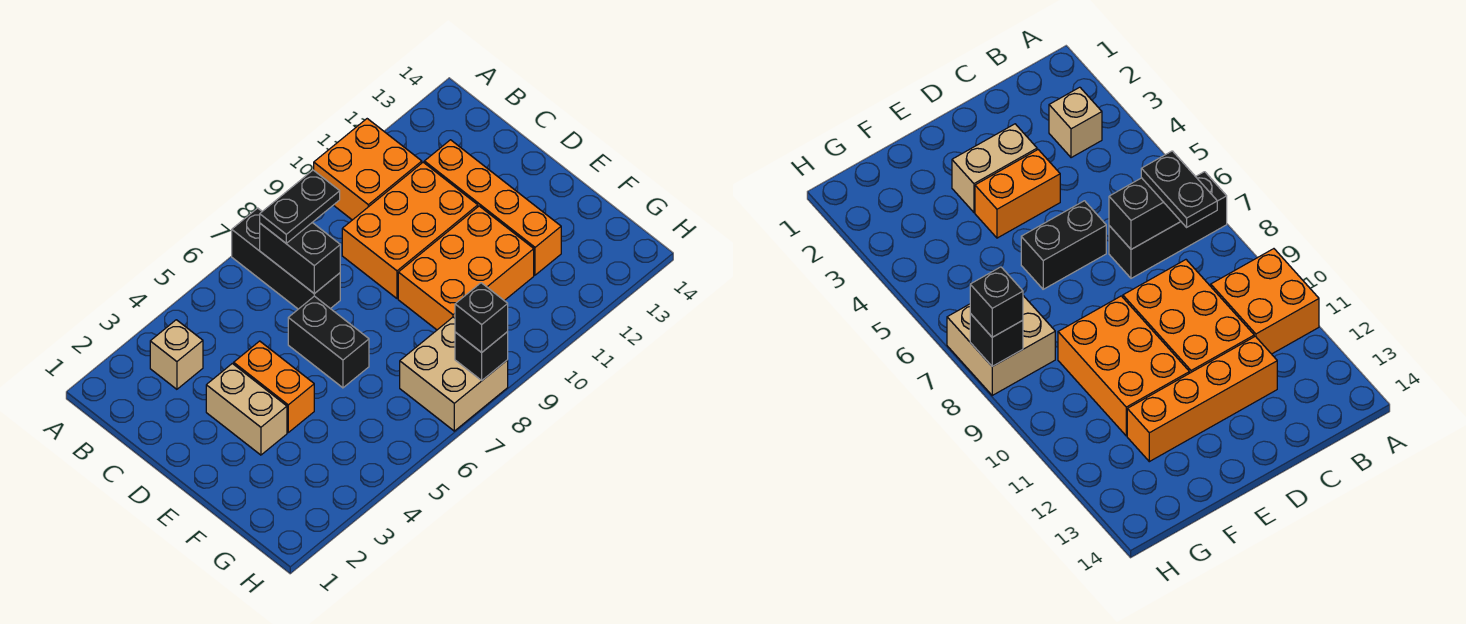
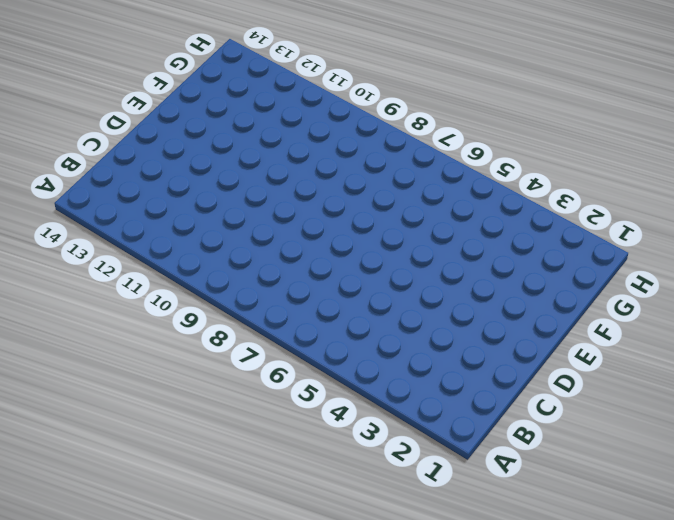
none -> black brick A7:C7 level 1
none -> orange brick A10:B11 level 1
none -> tan brick B3 level 1

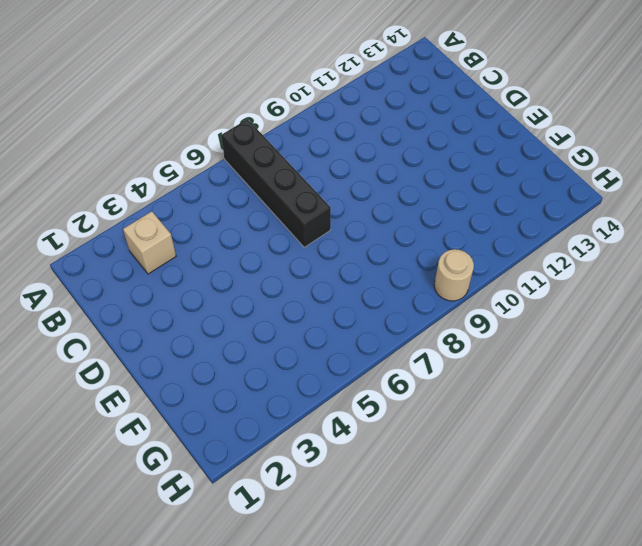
black brick A7:D7 level 1 -> black brick A7:C7 level 1
tan round brick H9 level 1 -> none
none -> orange brick A10:B11 level 1
none -> orange brick C9:D11 level 1
none -> orange brick C12:F12 level 1

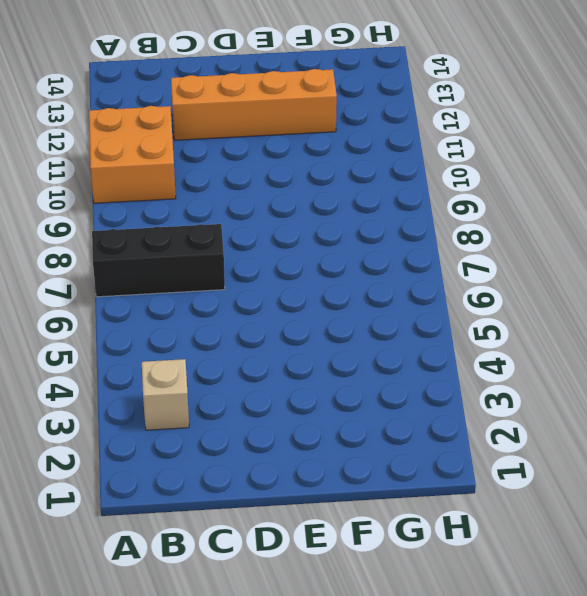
none -> orange brick C9:D11 level 1
none -> tan brick D3:E3 level 1
none -> orange brick D4:E4 level 1

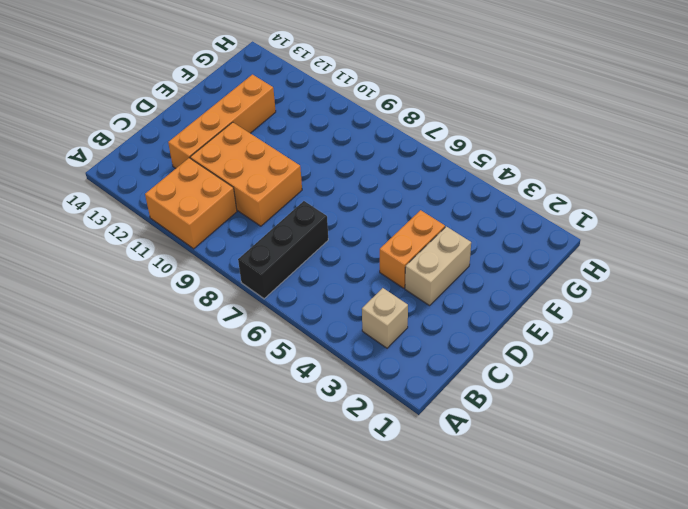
none -> black brick D6:E6 level 1
none -> orange brick E9:F11 level 1
none -> tan brick G7:H8 level 1

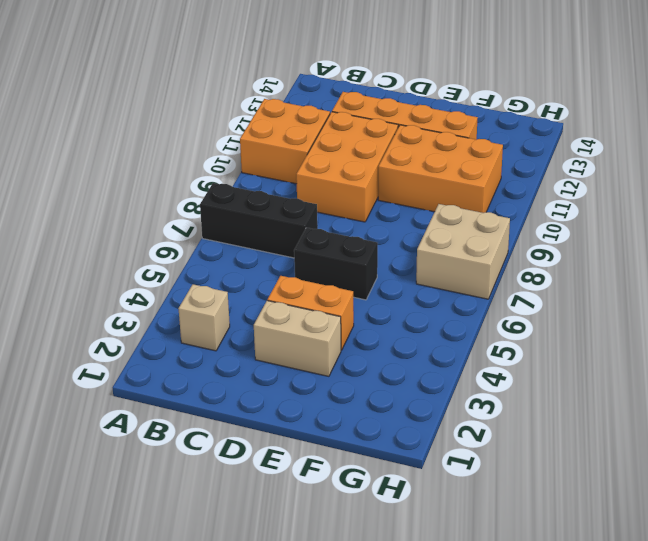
orange brick E10:G11 level 1 -> orange brick E9:F11 level 1
none -> black brick B7:C7 level 2
none -> black brick H8 level 2
none -> black plate B7:B8 level 3

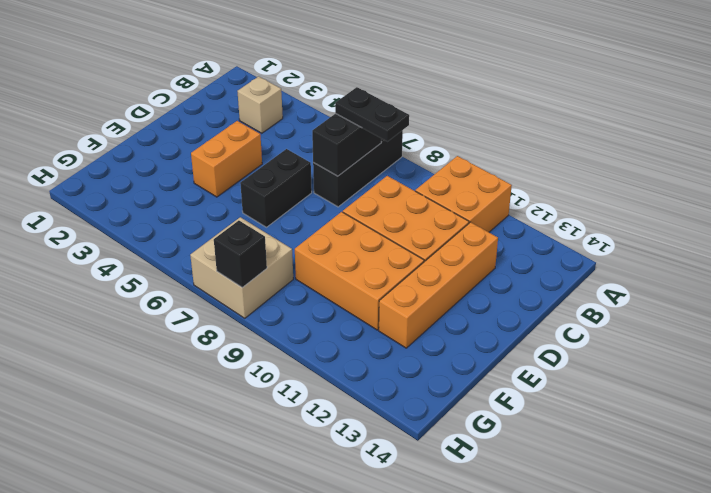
none -> tan brick D3:E3 level 1
none -> black brick H8 level 3

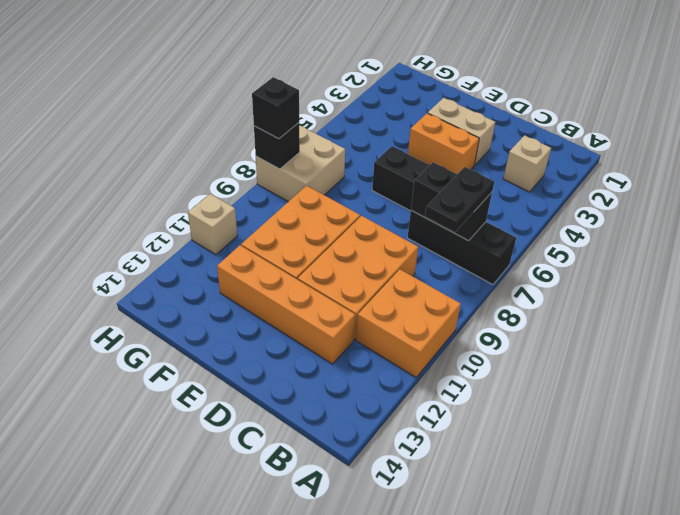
tan brick H11 level 1 -> none

